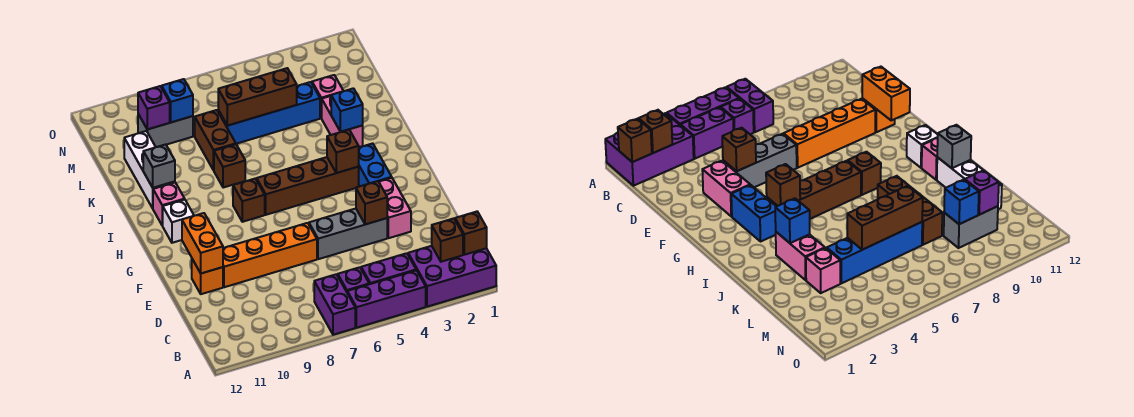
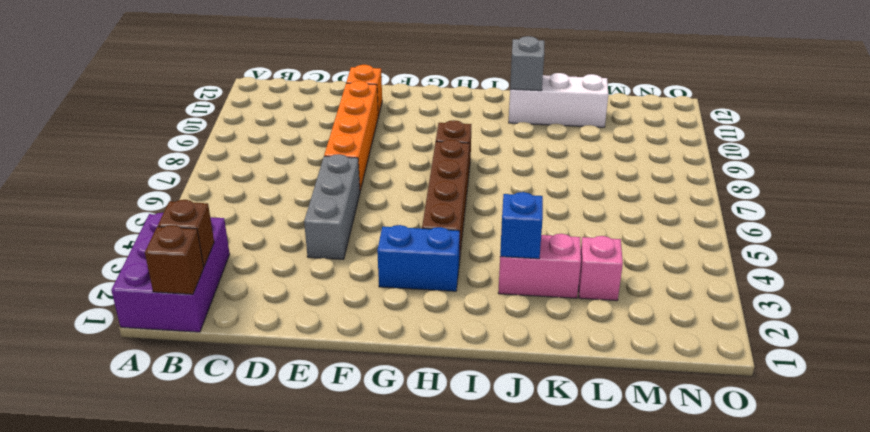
none -> purple brick A4:A6 level 1
none -> purple brick A7:B7 level 1
none -> purple brick B4:B5 level 1
none -> purple brick B6 level 1

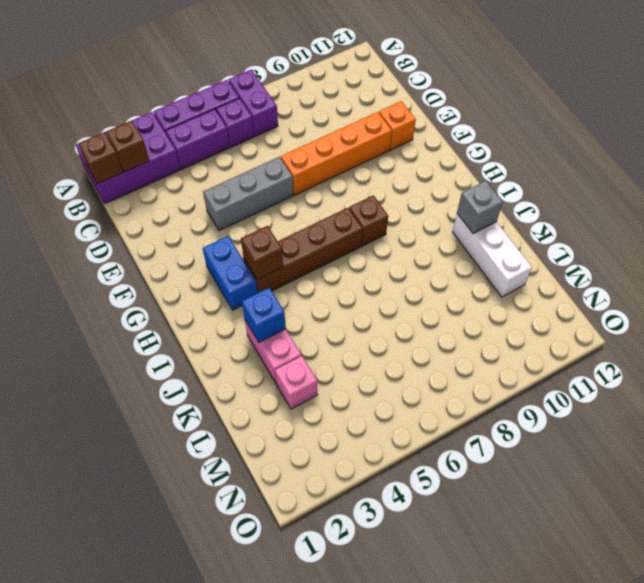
none -> pink brick E3:F3 level 1
none -> white brick H11 level 1
none -> pink brick I11 level 1
none -> brown brick J8 level 1

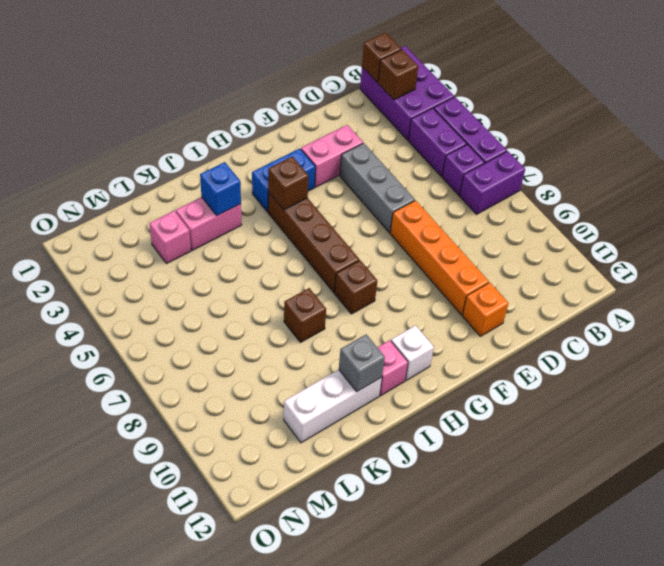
none -> brown brick K8:L8 level 1
none -> blue brick L4:L7 level 1
none -> grey brick M9:M10 level 1
none -> brown brick E4 level 2

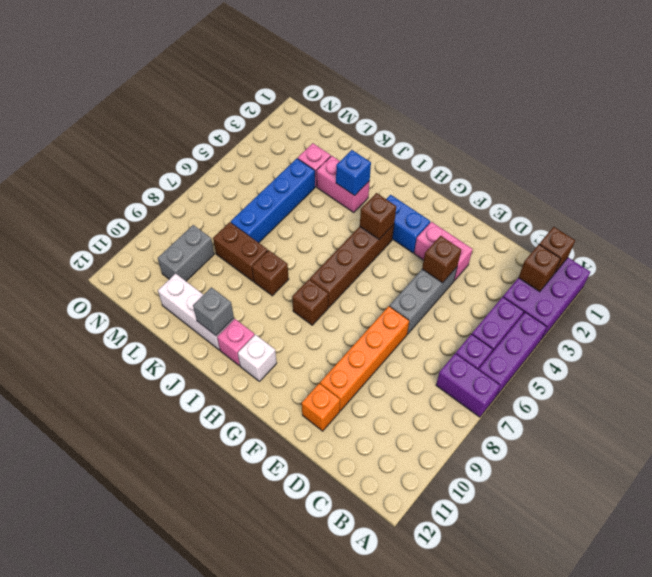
none -> orange brick E11:F11 level 2
none -> brown brick L5:L7 level 2
none -> blue brick M9 level 2
none -> purple brick M10 level 2

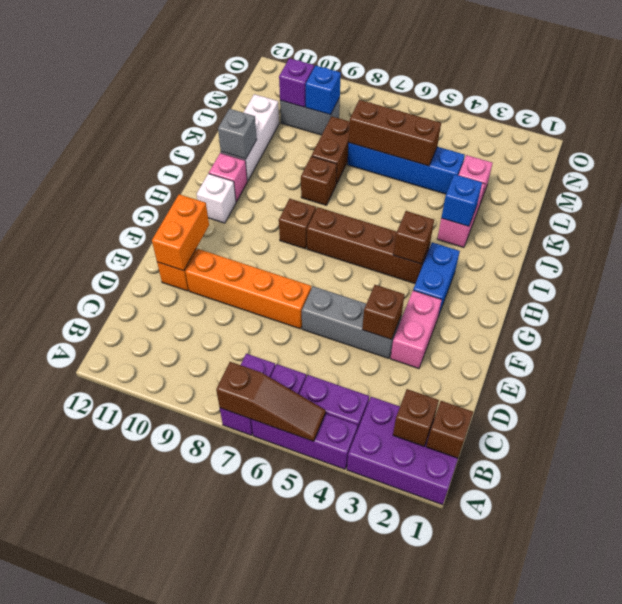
brown slope A5:A7 level 2 top 7 -> none

